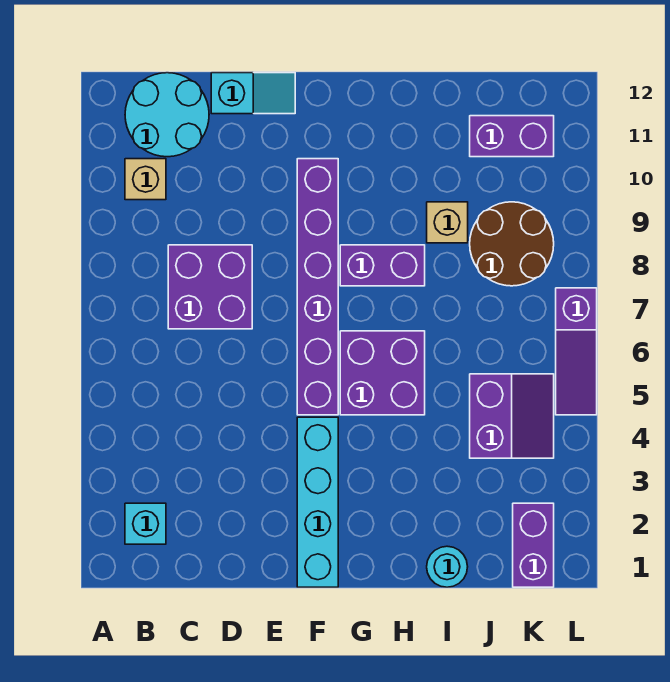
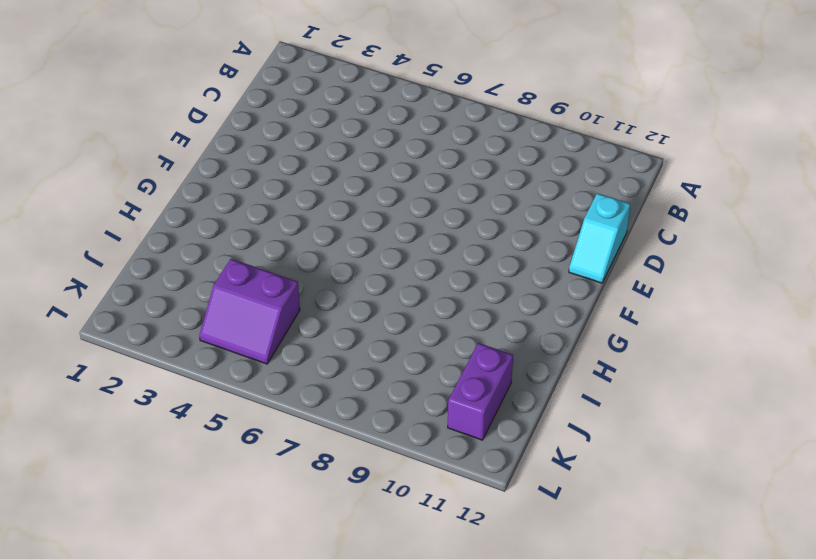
none -> cyan brick B2 level 1
none -> tan brick B10 level 1
none -> cyan round brick B11:C12 level 1

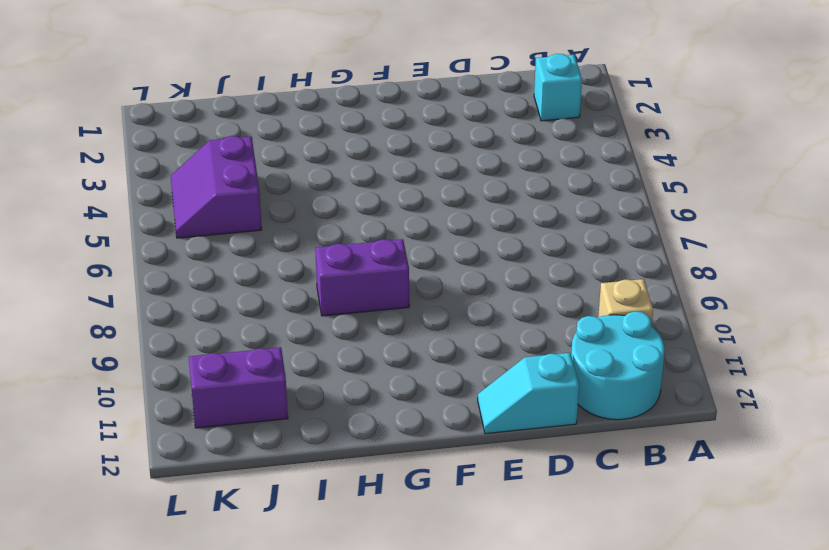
none -> purple brick C7:D8 level 1
none -> cyan brick F1:F4 level 1
none -> purple brick F5:F10 level 1

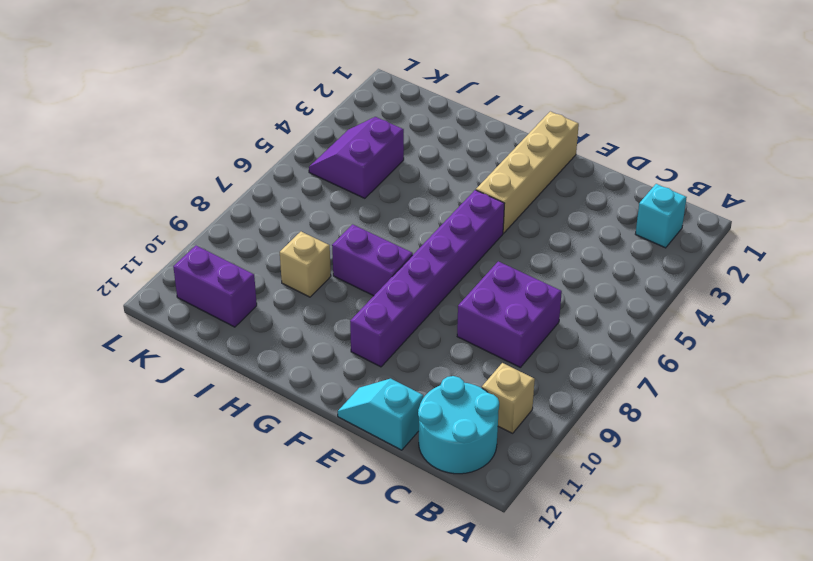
tan brick F1:F4 level 1 -> cyan brick F1:F4 level 1
none -> purple brick G5:H6 level 1
none -> cyan round brick I1 level 1
none -> brown round brick J8:K9 level 1

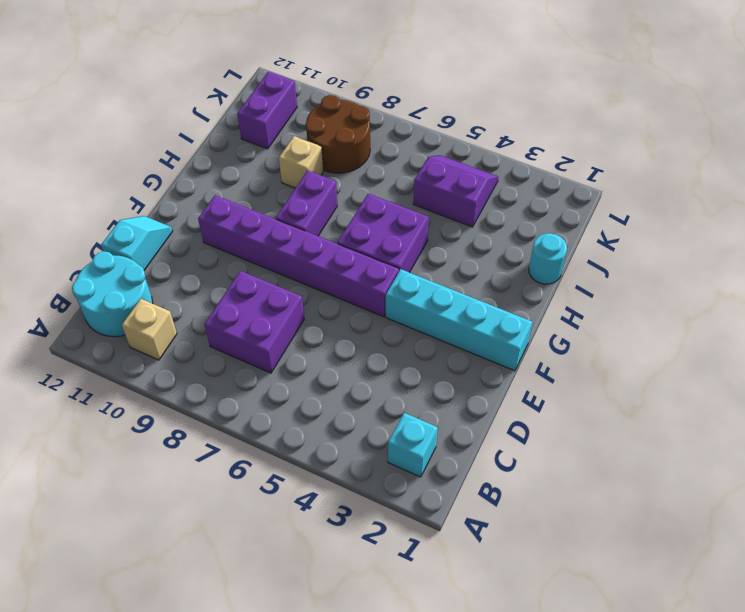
none -> purple brick K1:K2 level 1
none -> purple slope L5:L7 level 1 top 7

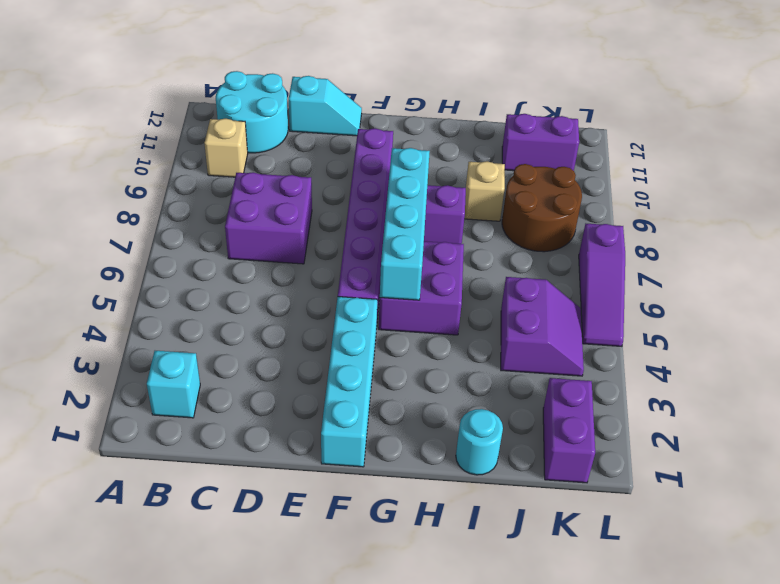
cyan brick G5:G8 level 2 -> none

